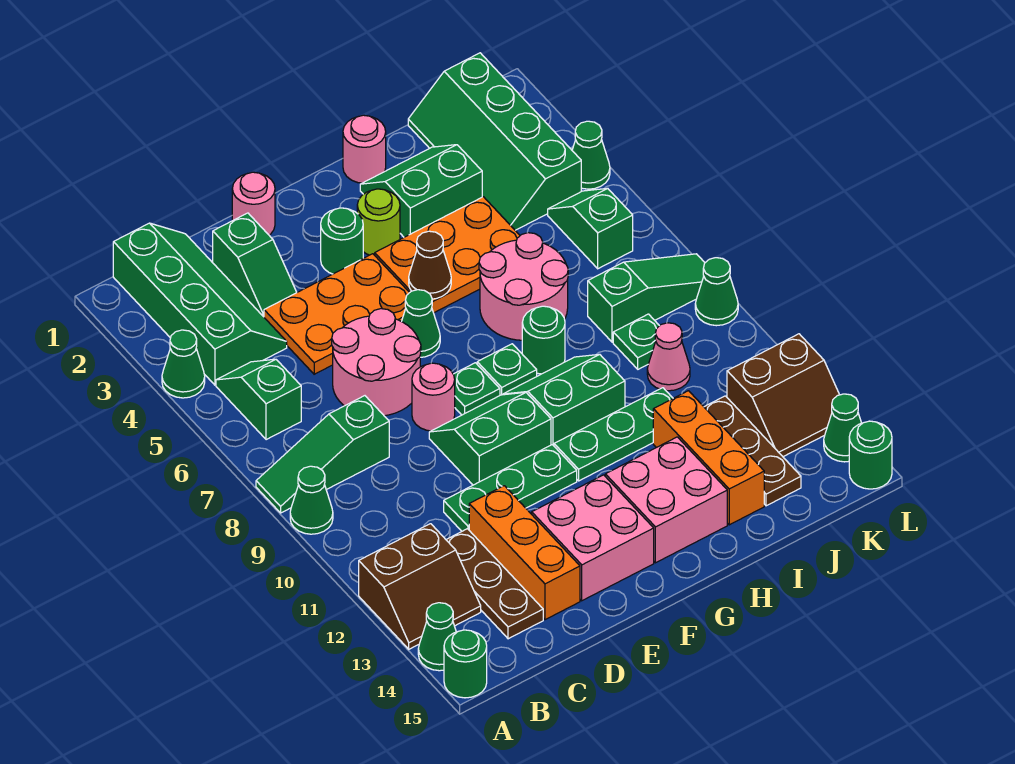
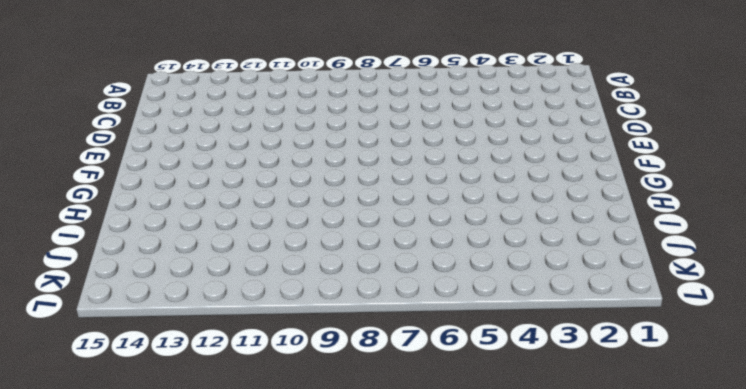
none -> green cone A4 level 1
none -> green slope A8:C8 level 1 top C
none -> green cone A9 level 1
none -> brown slope A12:B13 level 1 top 12

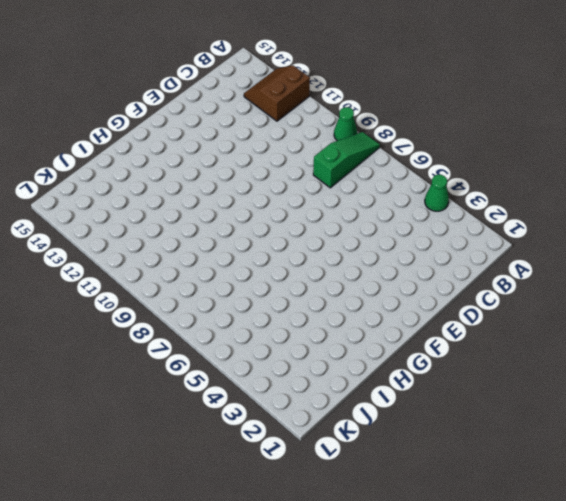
none -> green cone A14 level 1
none -> green round brick A15 level 1
none -> green slope B1:C4 level 1 top B
none -> green slope B5:B6 level 1 top 6

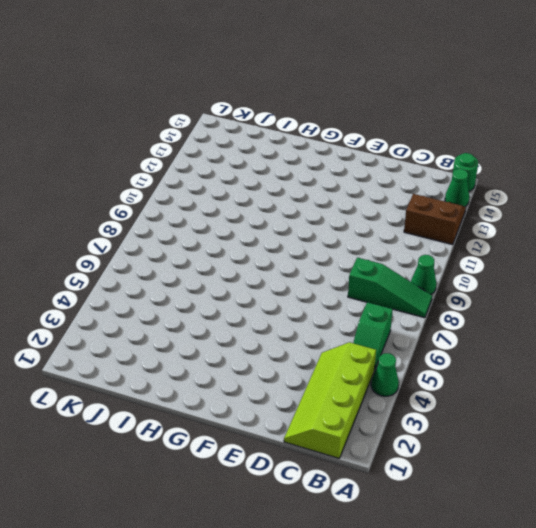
lime slope B1:C4 level 1 top B -> green slope B1:C4 level 1 top B
none -> brown plate C12:C14 level 1
none -> green slope D2:D3 level 1 top 2
none -> orange plate D4:F5 level 1
none -> pink round brick D6:E7 level 1

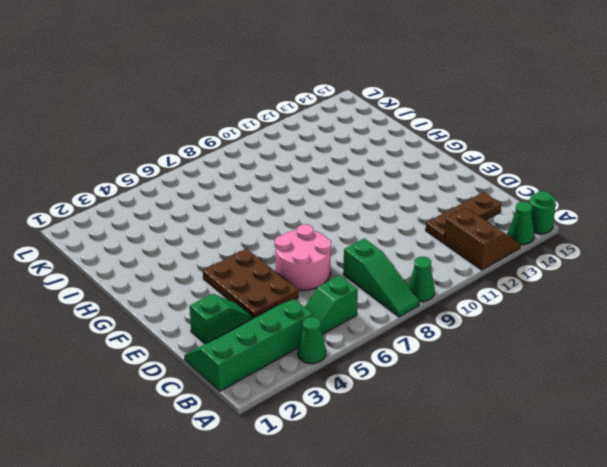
brown plate D4:F5 level 1 -> orange plate D4:F5 level 1
none -> green plate D11:F11 level 1
none -> orange brick D12:D14 level 1
none -> pink round brick E1 level 1
none -> pink round brick E8 level 1

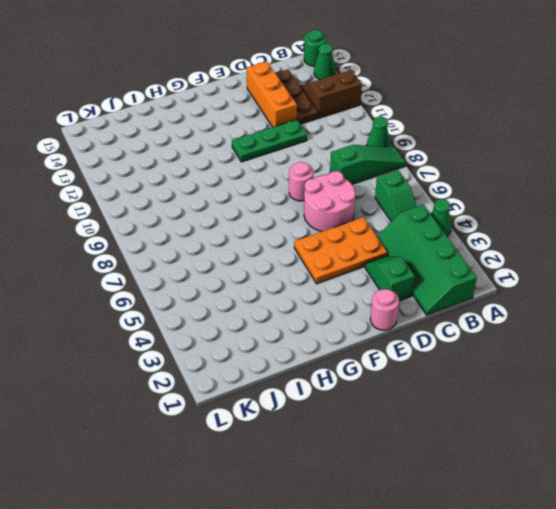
none -> green slope E9:F10 level 1 top 10
none -> pink brick E13:F14 level 1
none -> green round brick F3 level 1
none -> green cone F6 level 1

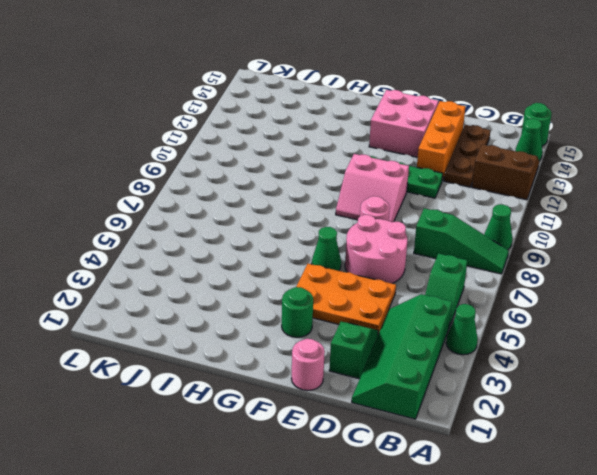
pink slope E9:F10 level 1 top 10 -> green slope E9:F10 level 1 top 10
none -> green plate F8 level 1
none -> lime round brick G3 level 1
none -> orange plate G4:I5 level 1
none -> green plate G8 level 1

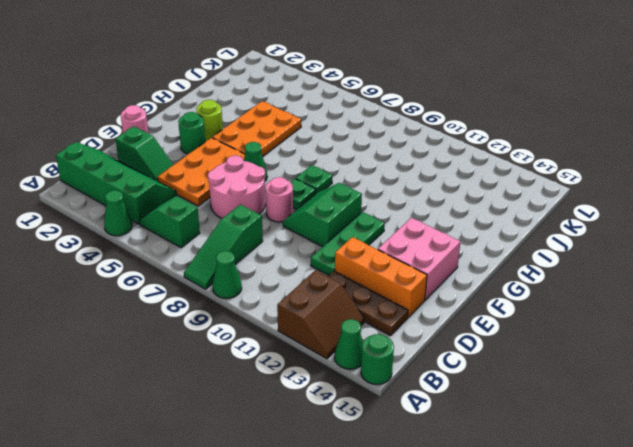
none -> green slope G9:H10 level 1 top 10
none -> green plate G11:I11 level 1
none -> pink brick G13:H14 level 1
none -> pink round brick H1 level 1

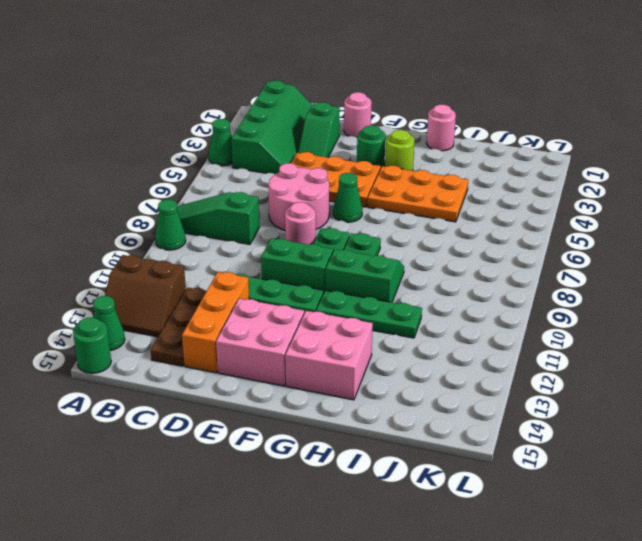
none -> green slope B5:B6 level 1 top 6
none -> green slope H2:I3 level 1 top 3
none -> pink round brick H6:I7 level 1
none -> green round brick H8 level 1

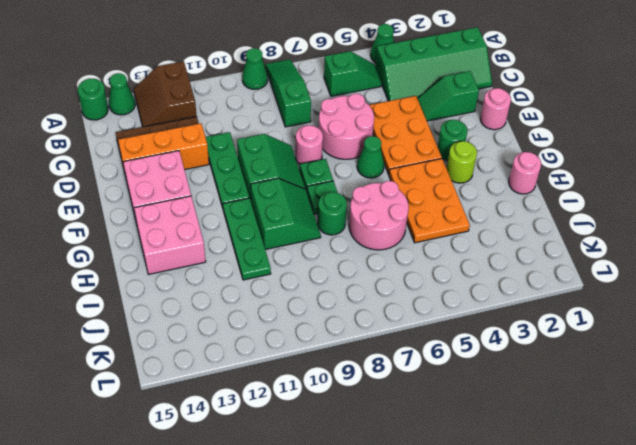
none -> green slope H2:I3 level 1 top 3
none -> orange brick I12:I14 level 1
none -> green slope J1:K4 level 1 top K
none -> green slope J8:L8 level 1 top J

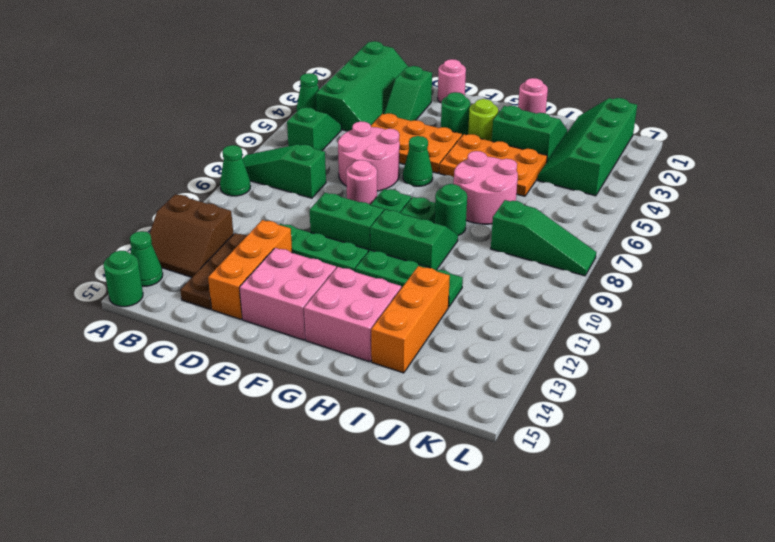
none -> green plate J9 level 1
none -> pink cone J10 level 1
none -> brown plate J12:J14 level 1
none -> green slope K5:K6 level 1 top 6

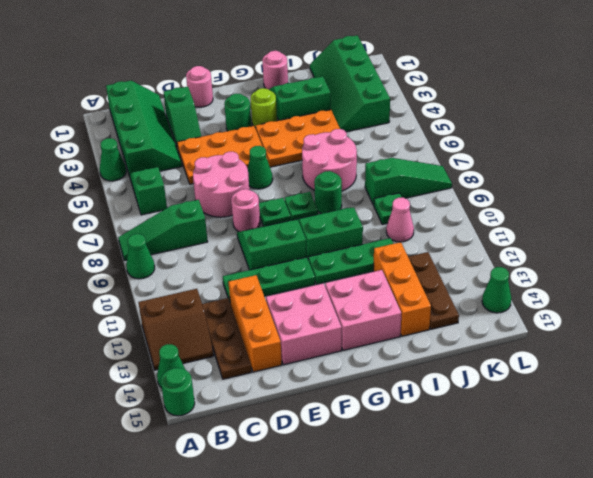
none -> green slope K5:K6 level 1 top 6
none -> brown slope K12:L13 level 1 top 12
none -> green cone L4 level 1
none -> green cone L9 level 1

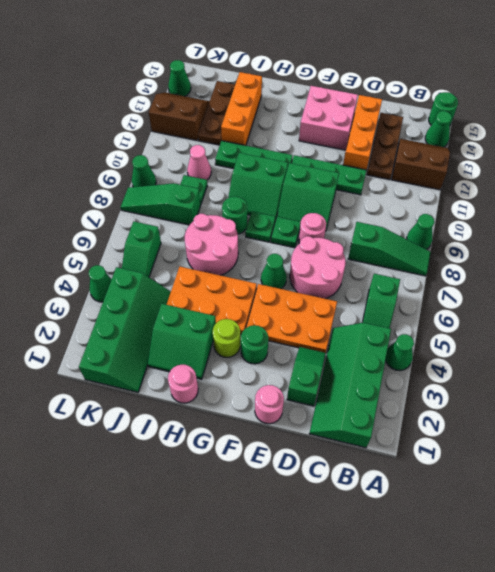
none -> pink brick G13:H14 level 1
none -> green round brick L15 level 1
none -> brown cone G5 level 2

